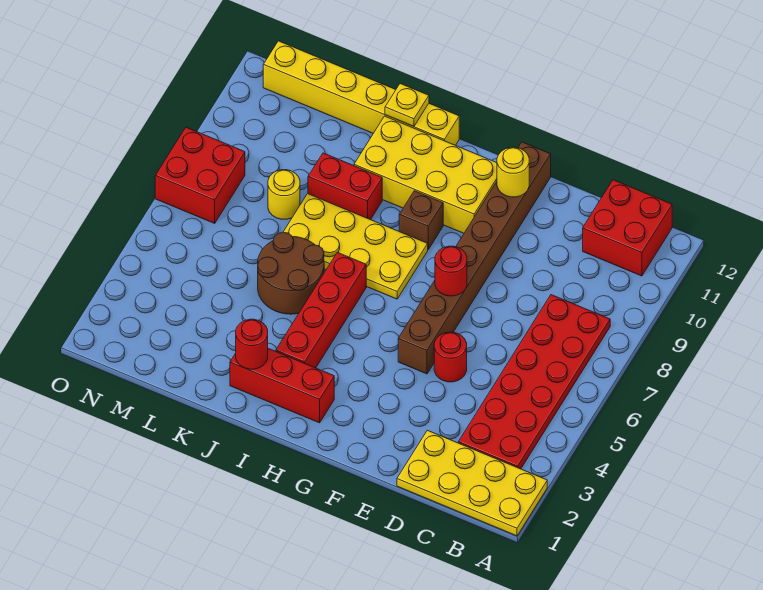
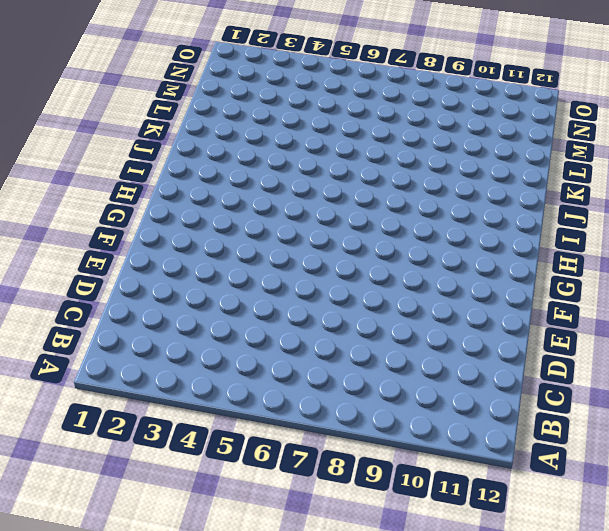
none -> yellow plate A1:D2 level 1
none -> red plate B3:C8 level 1
none -> red brick B11:C12 level 1

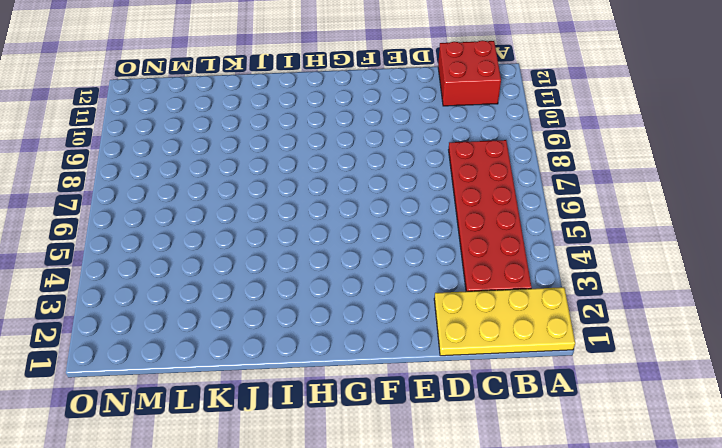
none -> red round brick E5 level 1
none -> brown brick F5:F12 level 1
none -> yellow brick G10:J11 level 1

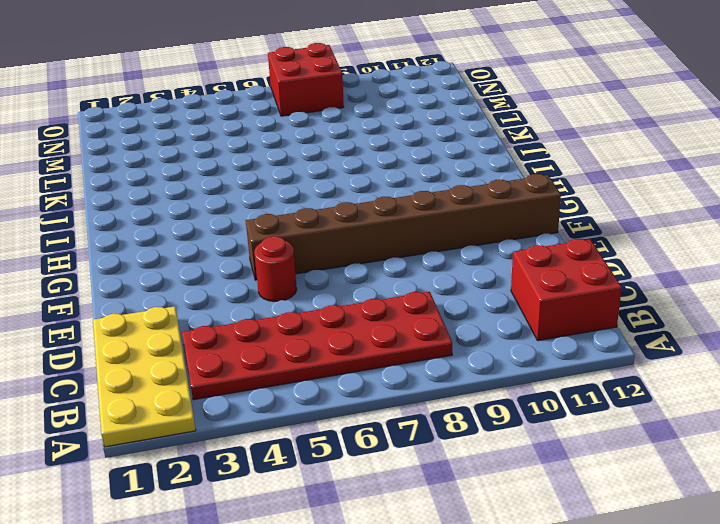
none -> yellow brick G10:J11 level 1
none -> red brick H2:J2 level 1
none -> yellow plate H7:K8 level 1

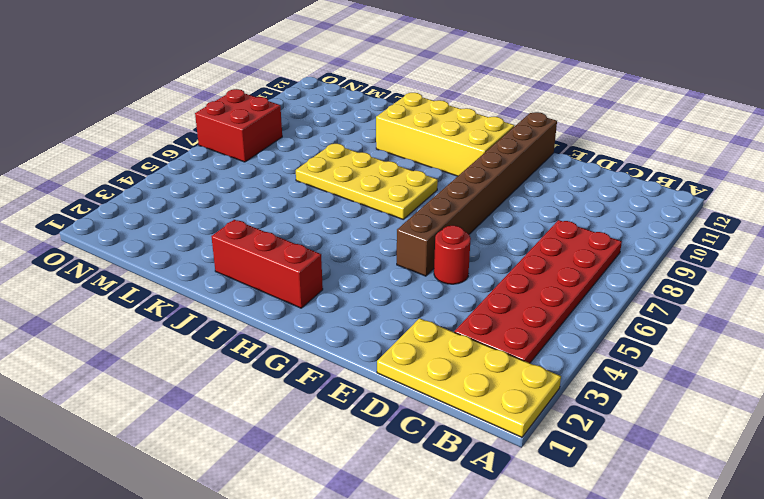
none -> red brick B11:C12 level 1
none -> brown brick H9 level 1
none -> red brick I3:I6 level 1

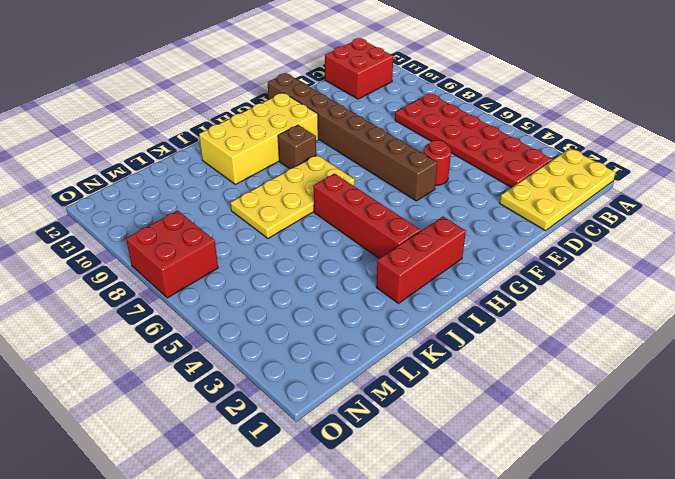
none -> yellow brick I12:N12 level 1
none -> brown round brick J5:K6 level 1
none -> red brick J9:K9 level 1

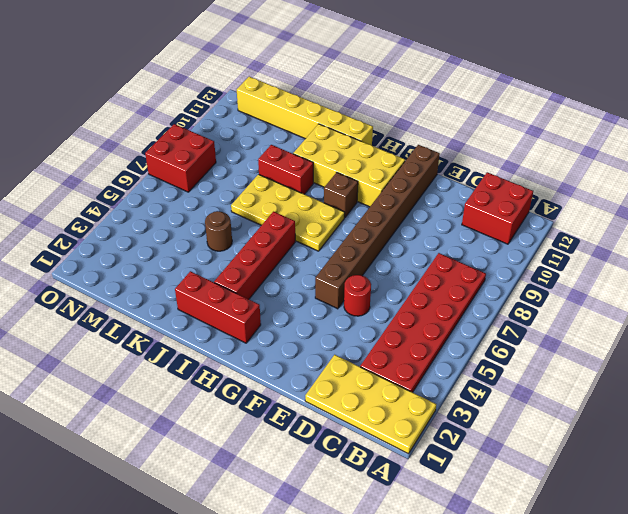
brown round brick K5 level 1 -> brown round brick J5:K6 level 1
none -> yellow round brick L8 level 1
none -> red round brick F7 level 2
none -> yellow round brick F11 level 2

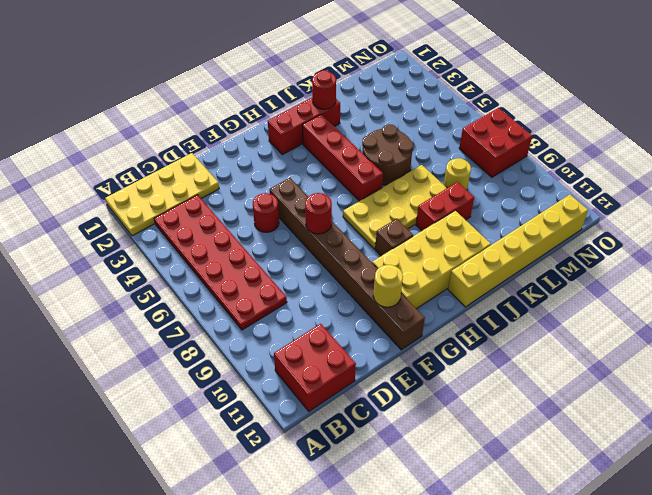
none -> yellow plate J12 level 2

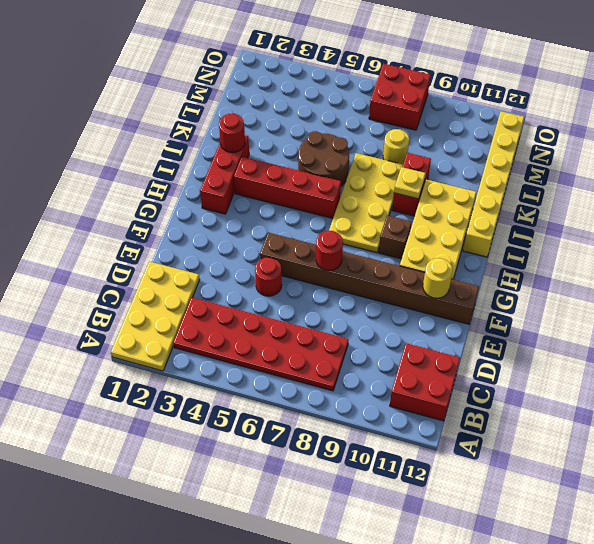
yellow plate J9 level 2 -> yellow plate J12 level 2

